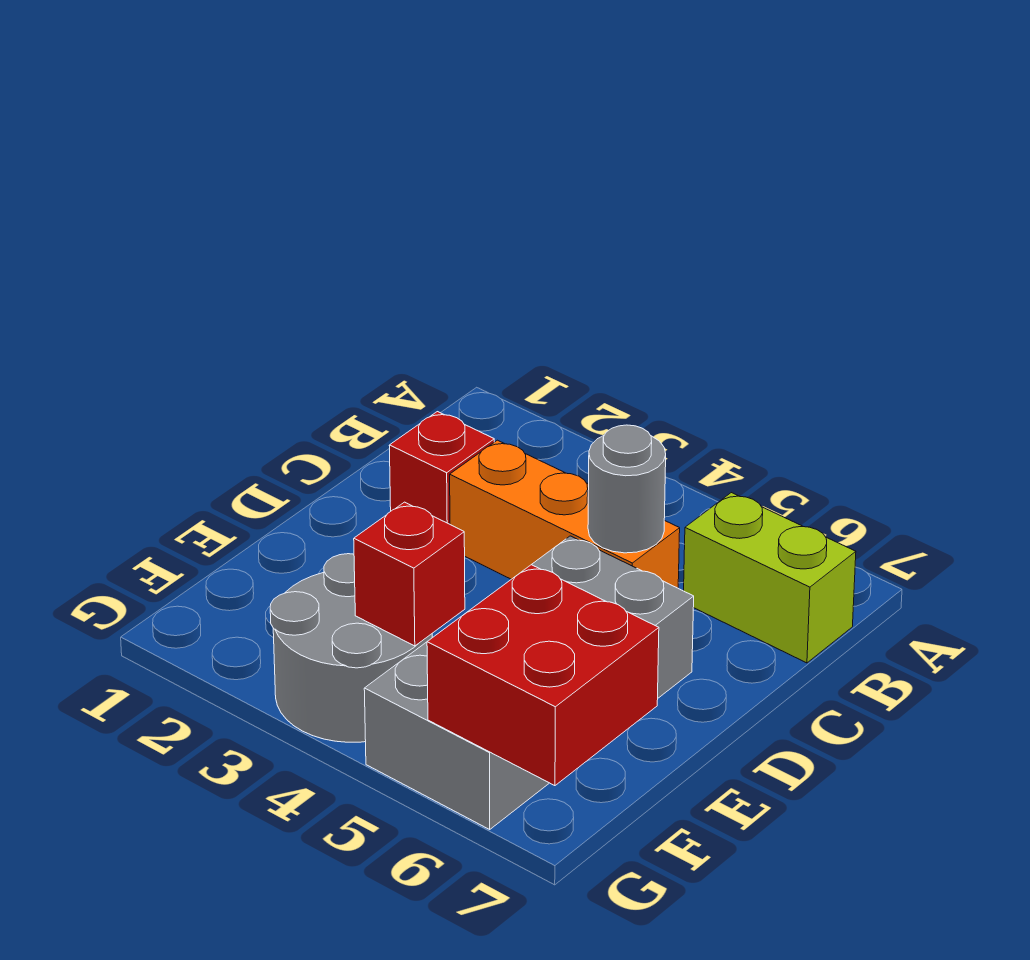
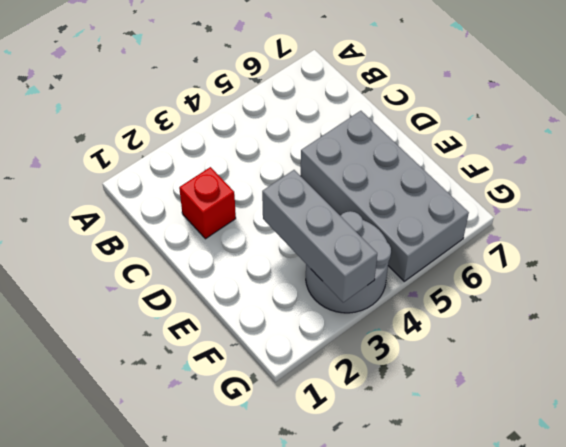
grey brick E3:G3 level 2 -> none
none -> lime brick B6:B7 level 1
none -> orange brick C3:C5 level 1

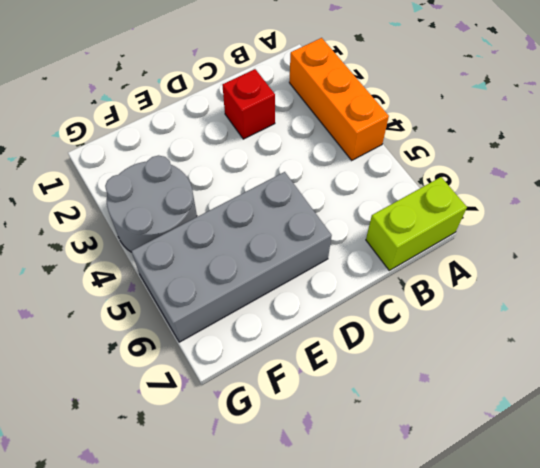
orange brick A2:A4 level 1 -> orange brick C3:C5 level 1
lime brick A7:B7 level 1 -> lime brick B6:B7 level 1
none -> grey round brick C5 level 2
none -> red brick F4 level 2

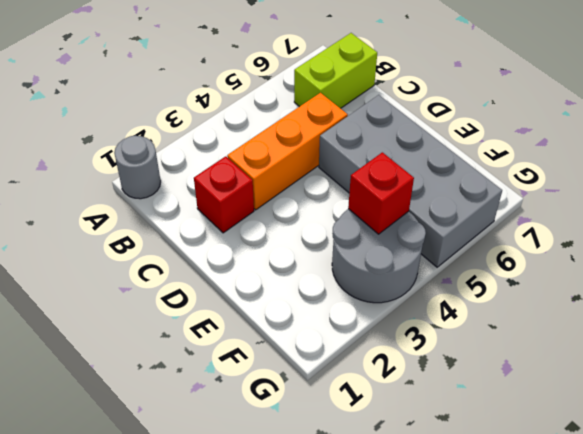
grey round brick A1 level 1 -> grey round brick C5 level 2
none -> red brick F6:G7 level 2

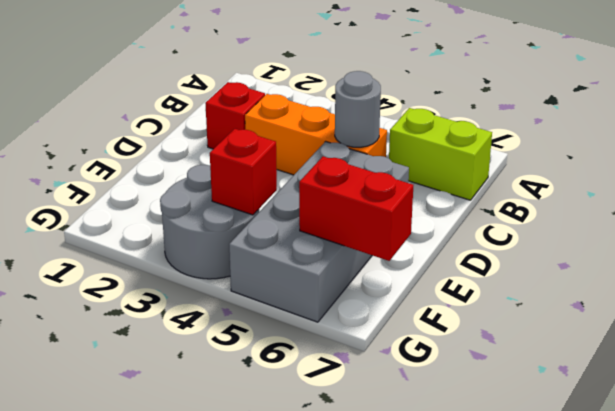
red brick F6:F7 level 2 -> red brick F6:G7 level 2

